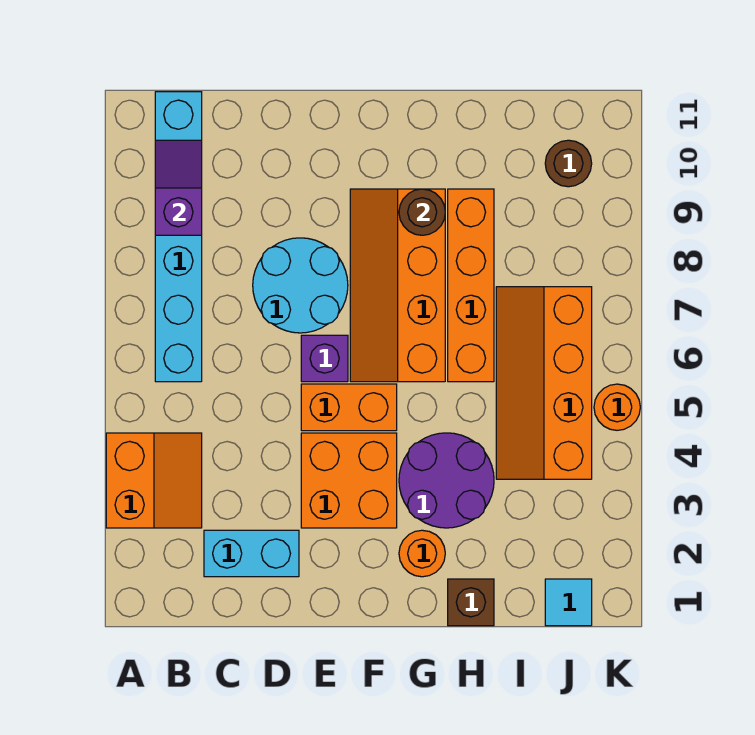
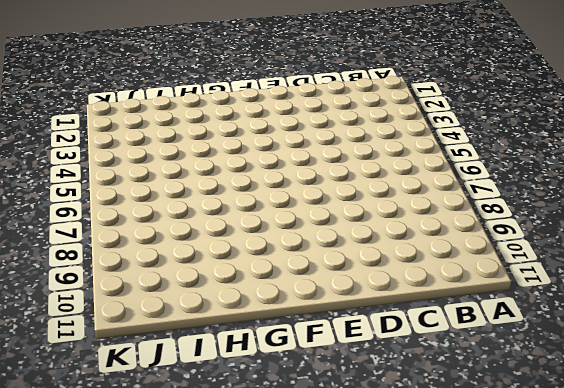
none -> orange slope A3:B4 level 1 top A
none -> cyan brick B6:B11 level 1
none -> cyan brick C2:D2 level 1

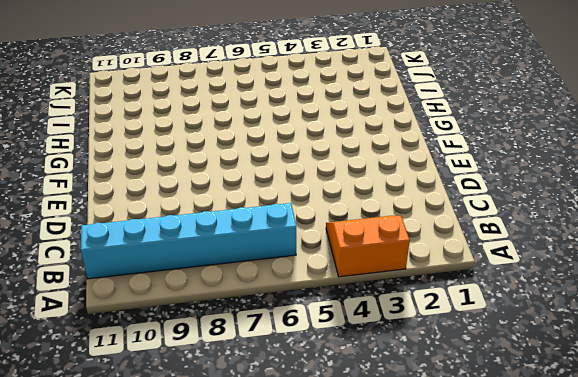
none -> cyan brick C2:D2 level 1
none -> cyan round brick D7:E8 level 1
none -> orange brick E3:F4 level 1

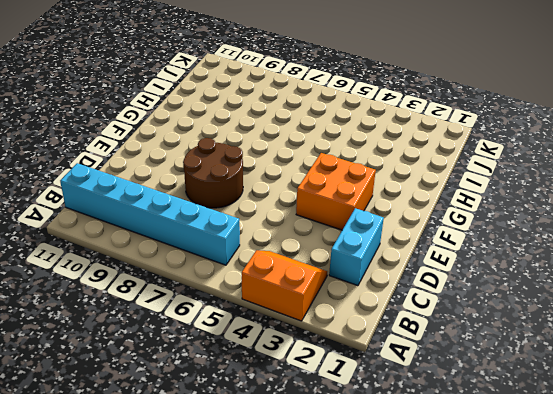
brown round brick D7:E8 level 1 -> cyan round brick D7:E8 level 1
none -> orange brick E5:F5 level 1
none -> purple brick E6 level 1
none -> orange slope F6:G9 level 1 top G

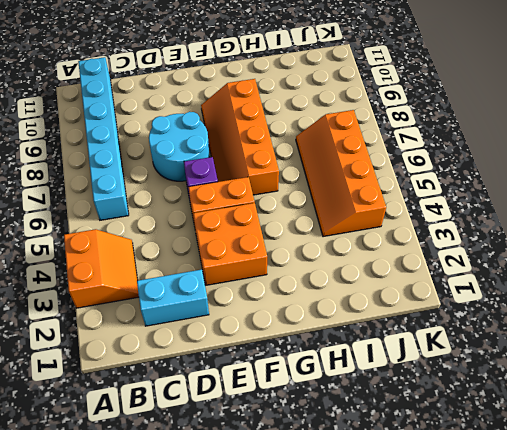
none -> orange round brick G2 level 1
none -> purple round brick G3:H4 level 1
none -> brown brick H1 level 1

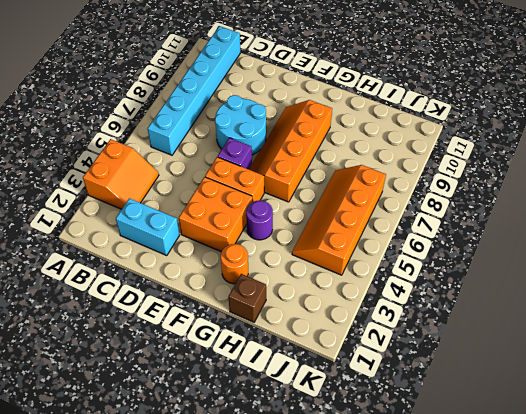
purple round brick G4 level 1 -> purple round brick G3:H4 level 1
none -> orange brick H6:H9 level 1
none -> cyan tile J1 level 1
none -> brown round brick J10 level 1

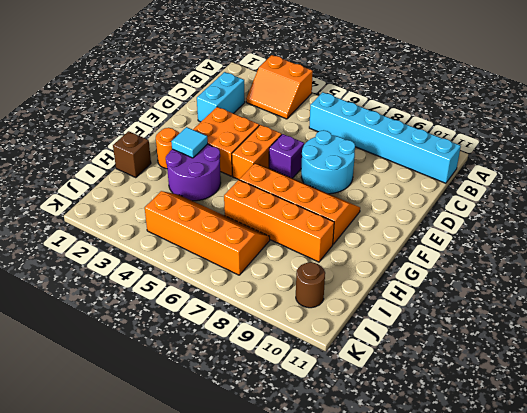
cyan tile G3 level 2 -> cyan tile J1 level 1
none -> orange round brick K5 level 1
none -> purple slope B9:B10 level 2 top 9
none -> brown round brick G9 level 2

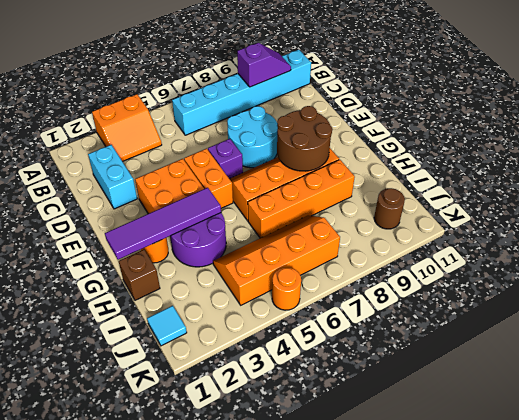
brown round brick F8:G9 level 2 -> brown round brick G9 level 2
purple tile G1:G4 level 2 -> none

